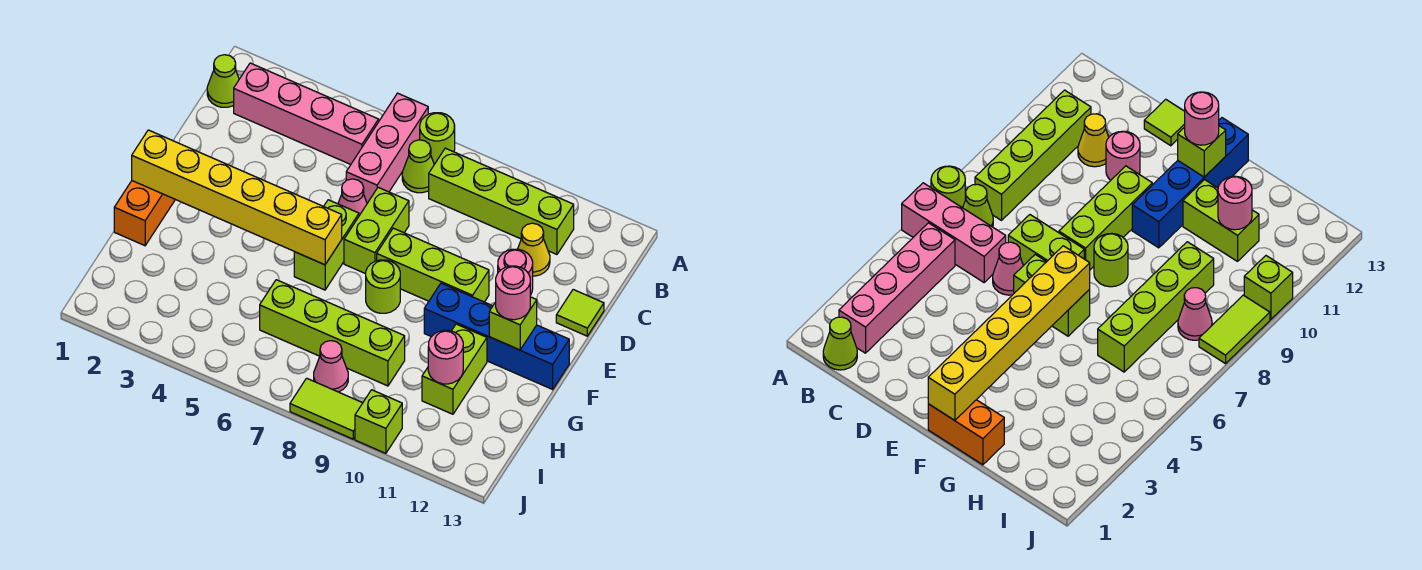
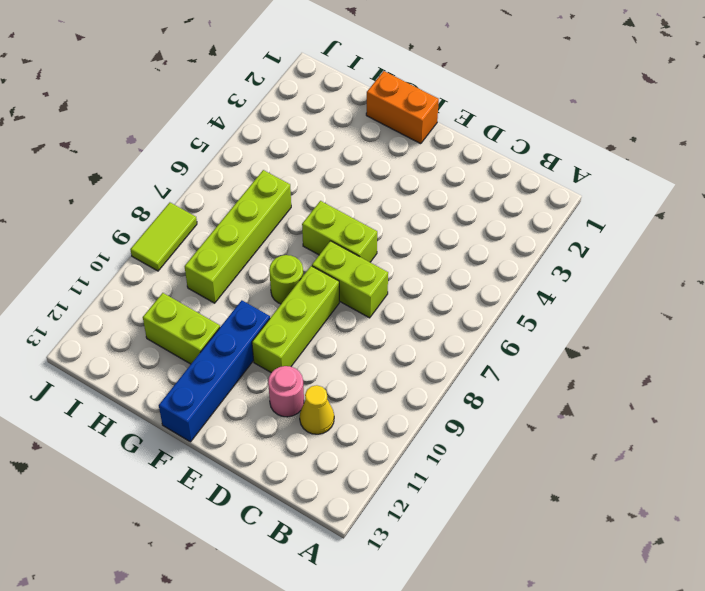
none -> pink brick A6:C6 level 1
none -> lime round brick A7 level 1
none -> lime cone B1 level 1

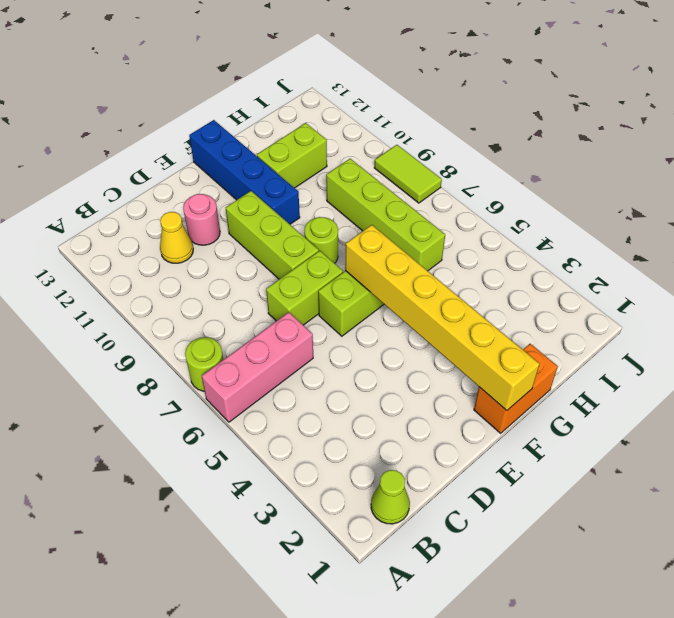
none -> pink brick B2:B5 level 1
none -> lime cone B7 level 1
none -> lime brick B8:B11 level 1

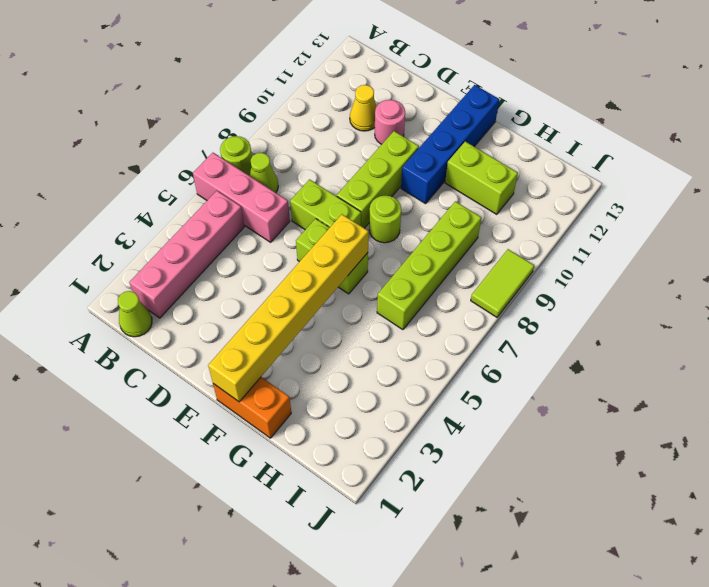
none -> lime brick B8:B11 level 1
none -> pink cone D6 level 1
none -> lime tile D13 level 1

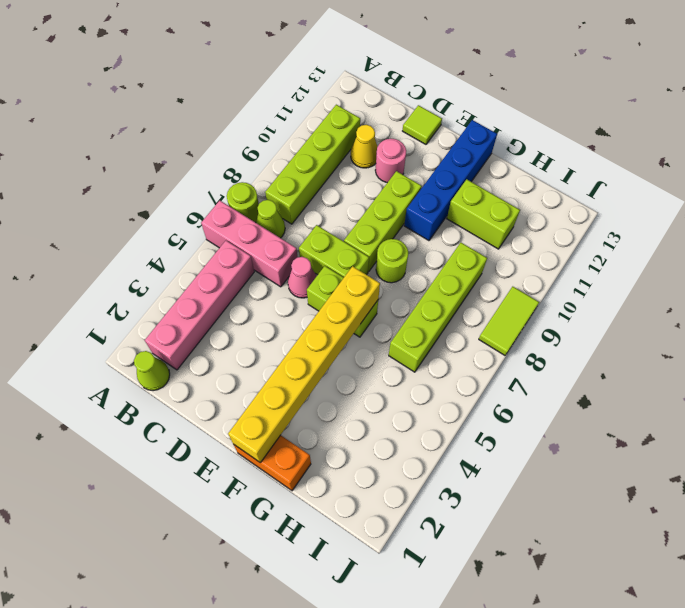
none -> pink cone I8 level 1
none -> lime brick J10 level 1
none -> lime brick F12 level 2

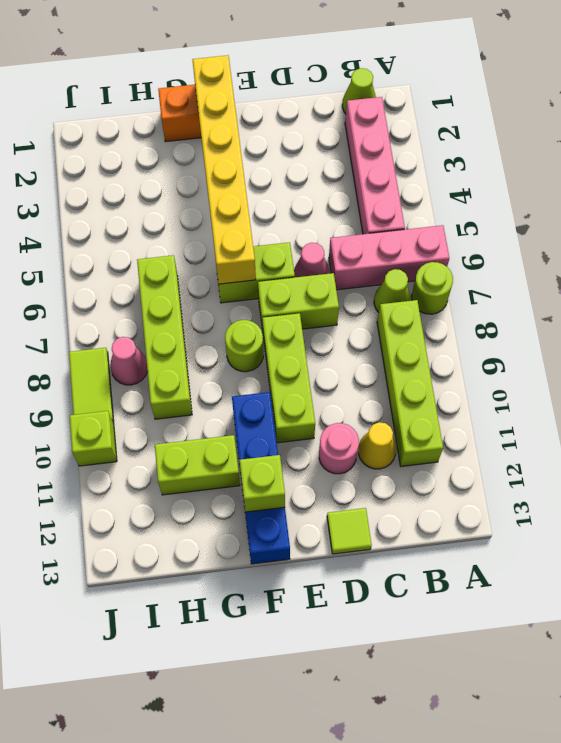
none -> pink round brick H11 level 2
none -> pink round brick F12 level 3

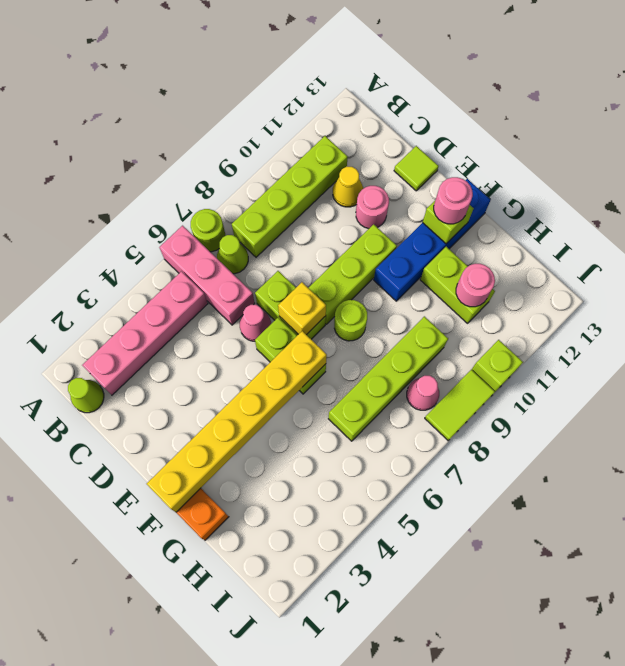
yellow brick E7 level 2 -> none

